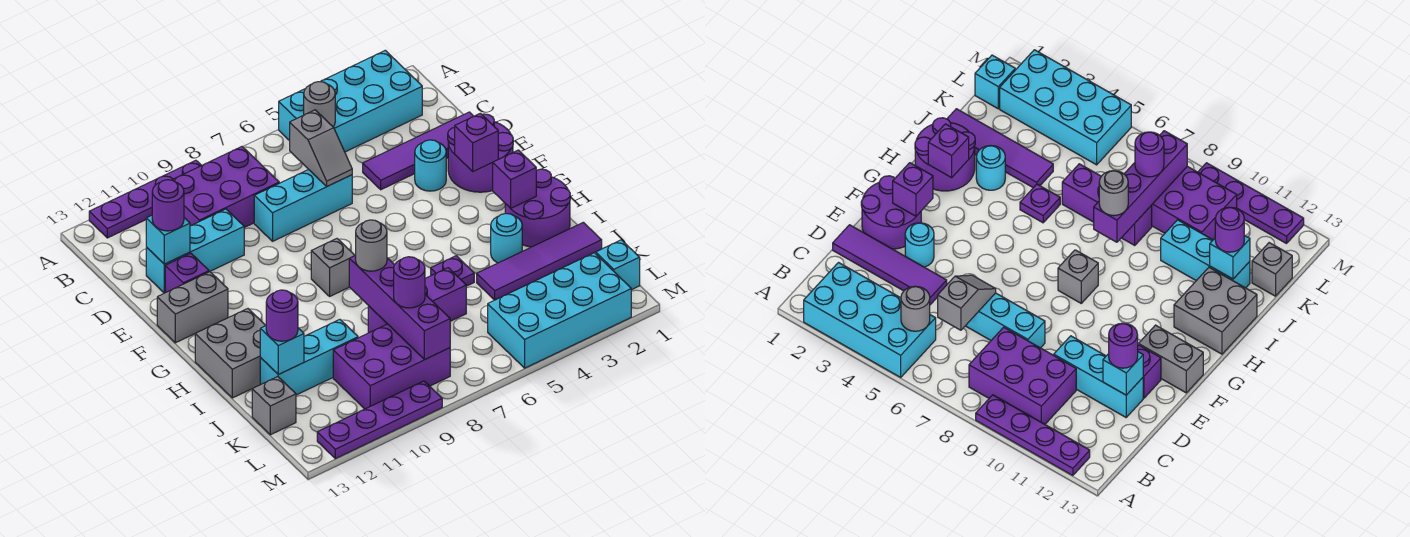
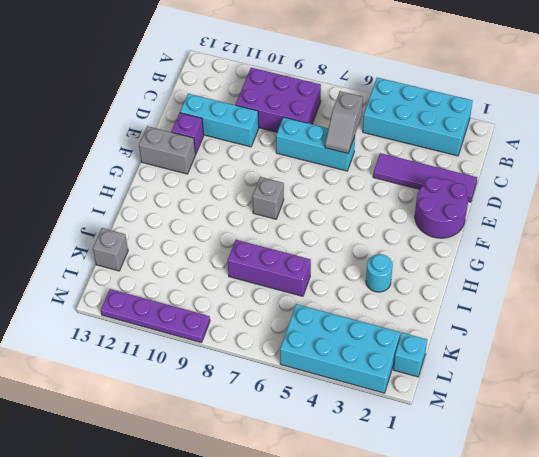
none -> purple plate A9:A12 level 1
none -> cyan round brick E3 level 1
none -> purple round brick H1:I2 level 1
none -> grey brick H12:I13 level 1

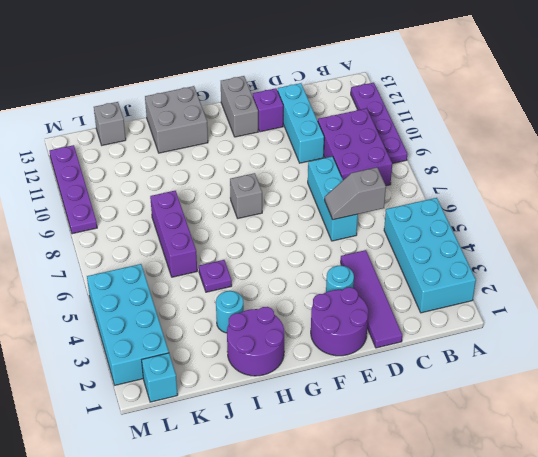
none -> purple tile J1:J4 level 1
none -> cyan brick J10:J12 level 1
none -> purple brick K8:L10 level 1
none -> grey round brick B5 level 2

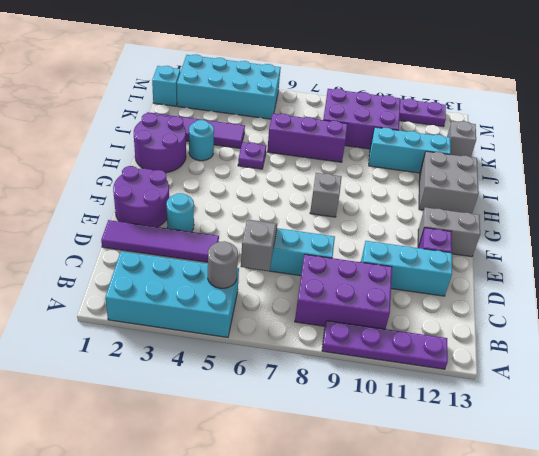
none -> cyan brick D12 level 2
none -> purple brick F2 level 2
none -> purple brick H2 level 2
none -> purple brick I8:L8 level 2

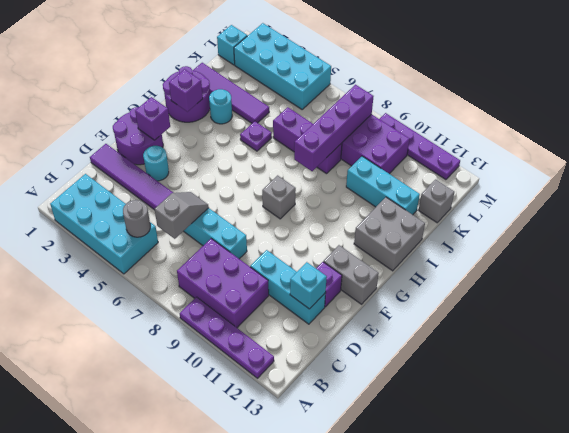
none -> cyan brick J12 level 2
none -> purple round brick D12 level 3
none -> grey round brick I8 level 3
none -> purple round brick J12 level 3

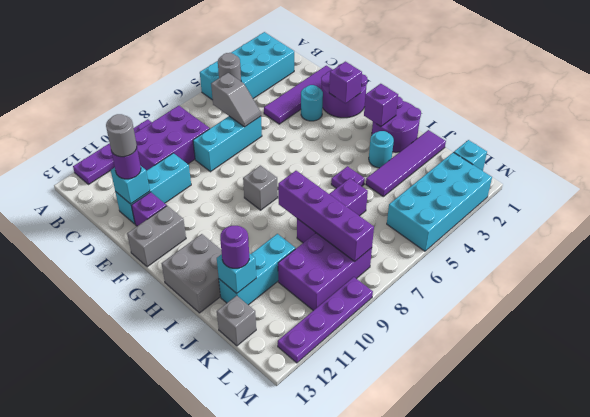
grey round brick D12 level 4 -> grey round brick I8 level 3
none -> purple round brick K8 level 3

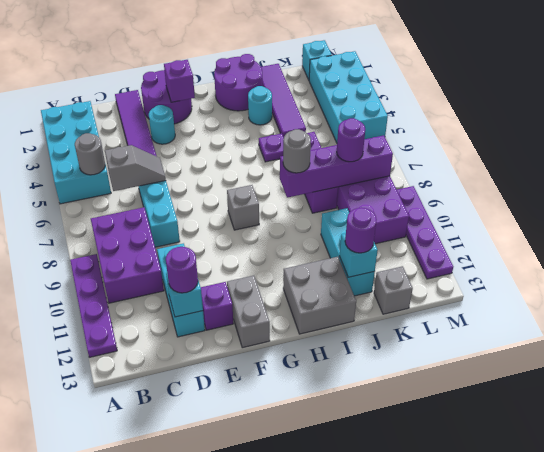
none -> purple brick H2 level 2

